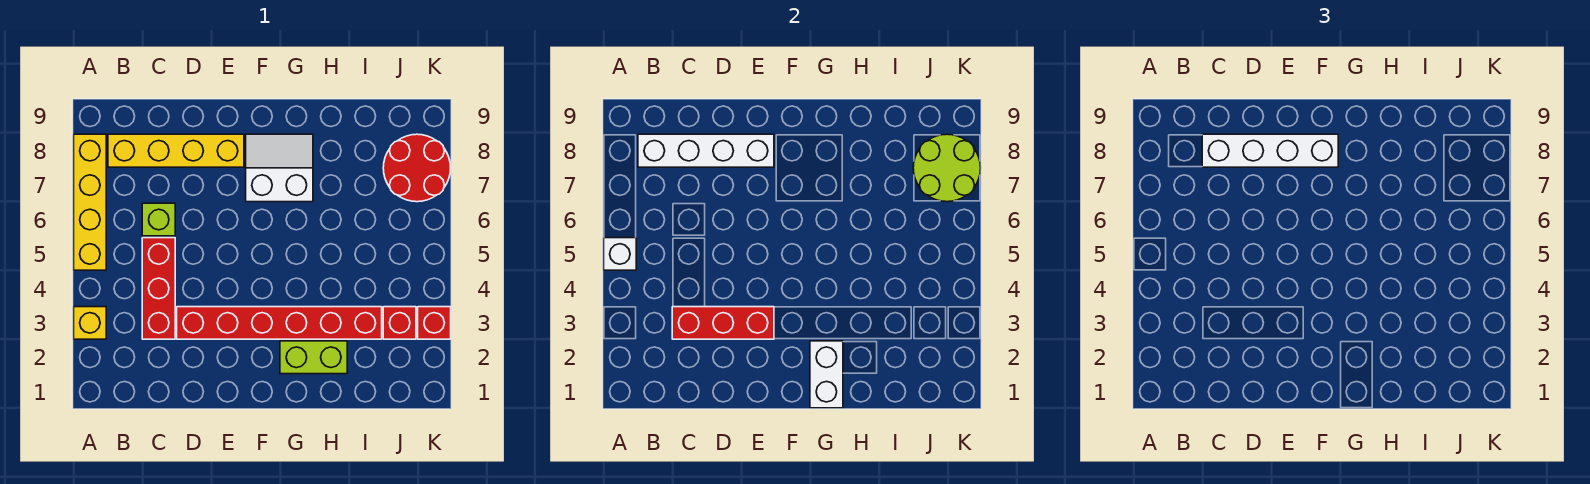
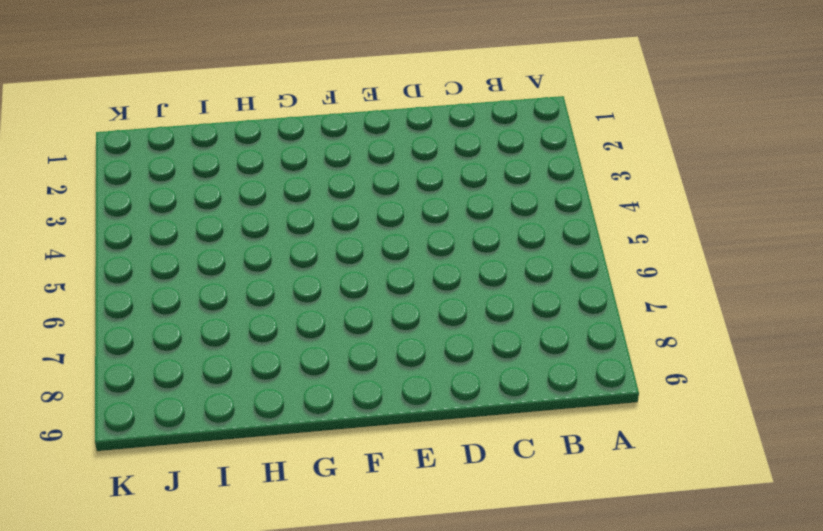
none -> yellow brick A3 level 1
none -> yellow brick A5:A8 level 1
none -> yellow brick B8:E8 level 1

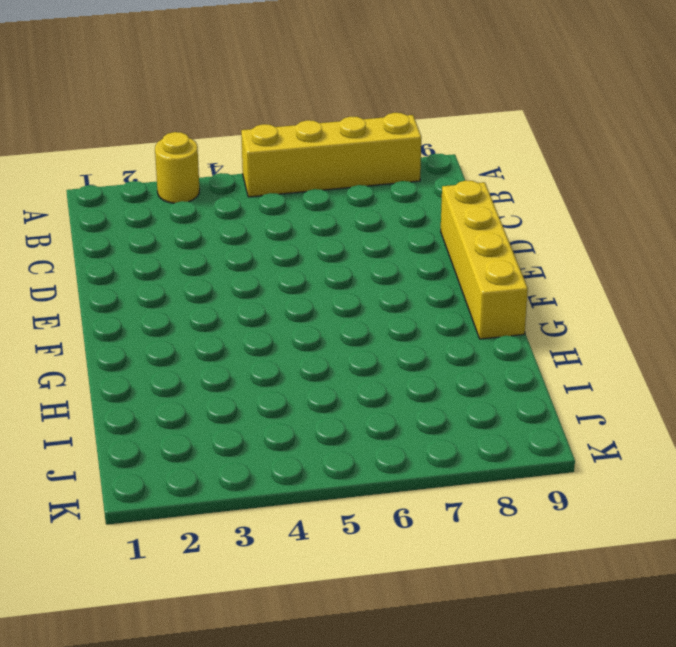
yellow round brick A3 level 1 -> yellow brick A3 level 1
yellow brick D9:G9 level 1 -> yellow brick B8:E8 level 1
none -> red brick C3:C5 level 1
none -> lime brick C6 level 1
none -> red brick D3:I3 level 1

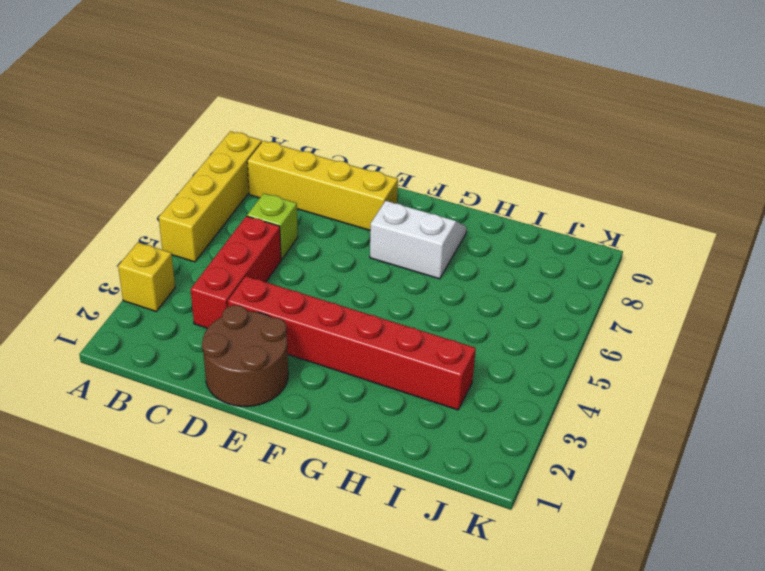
brown round brick D1:E2 level 1 -> none
none -> lime brick G2:H2 level 1
none -> red brick J3 level 1
none -> red round brick J7:K8 level 1

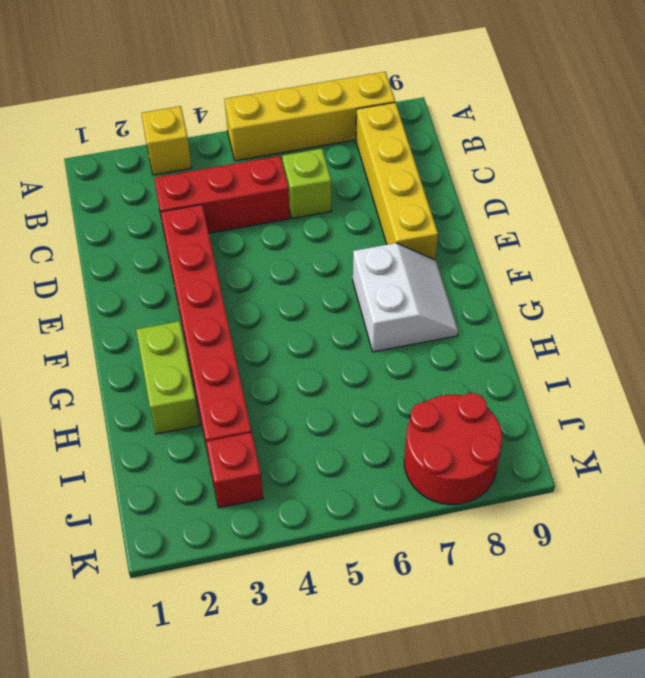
none -> red brick K3 level 1
none -> white brick A5 level 2
none -> white brick B8:E8 level 2

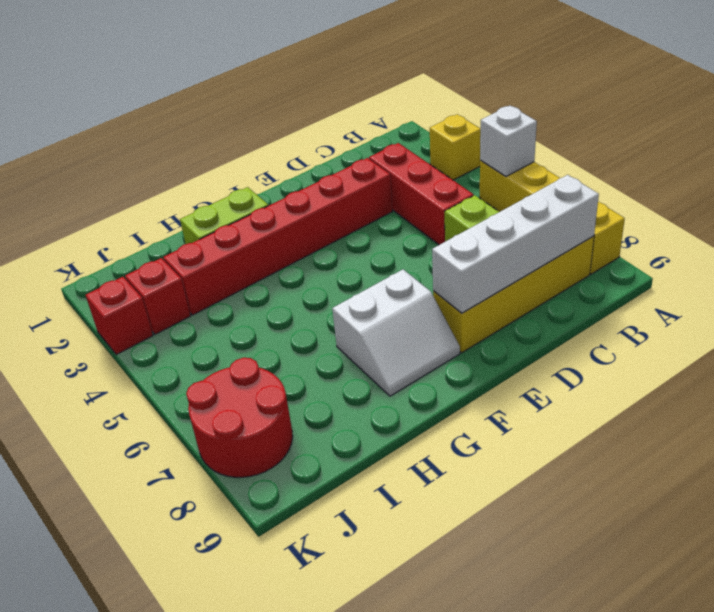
none -> red brick C3:E3 level 2
none -> white brick G1:G2 level 2
none -> lime round brick J7:K8 level 2

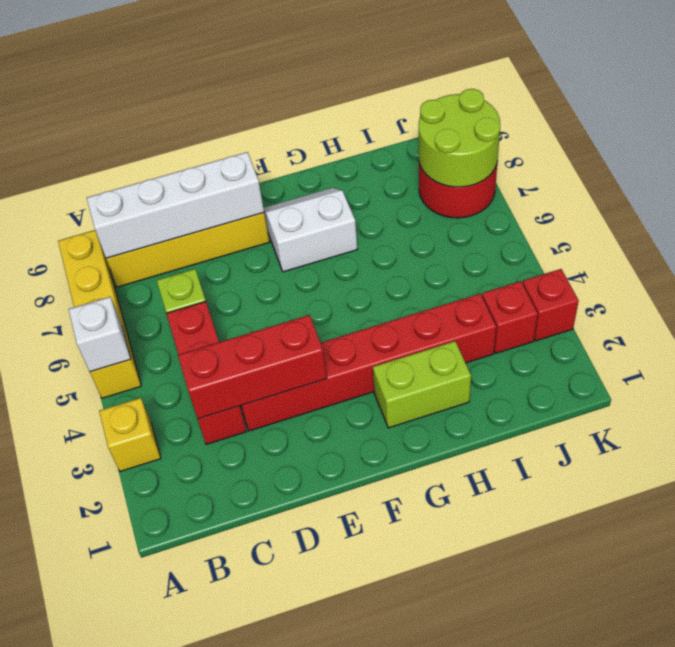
none -> white brick G1:G2 level 2
none -> white brick C8:F8 level 3

